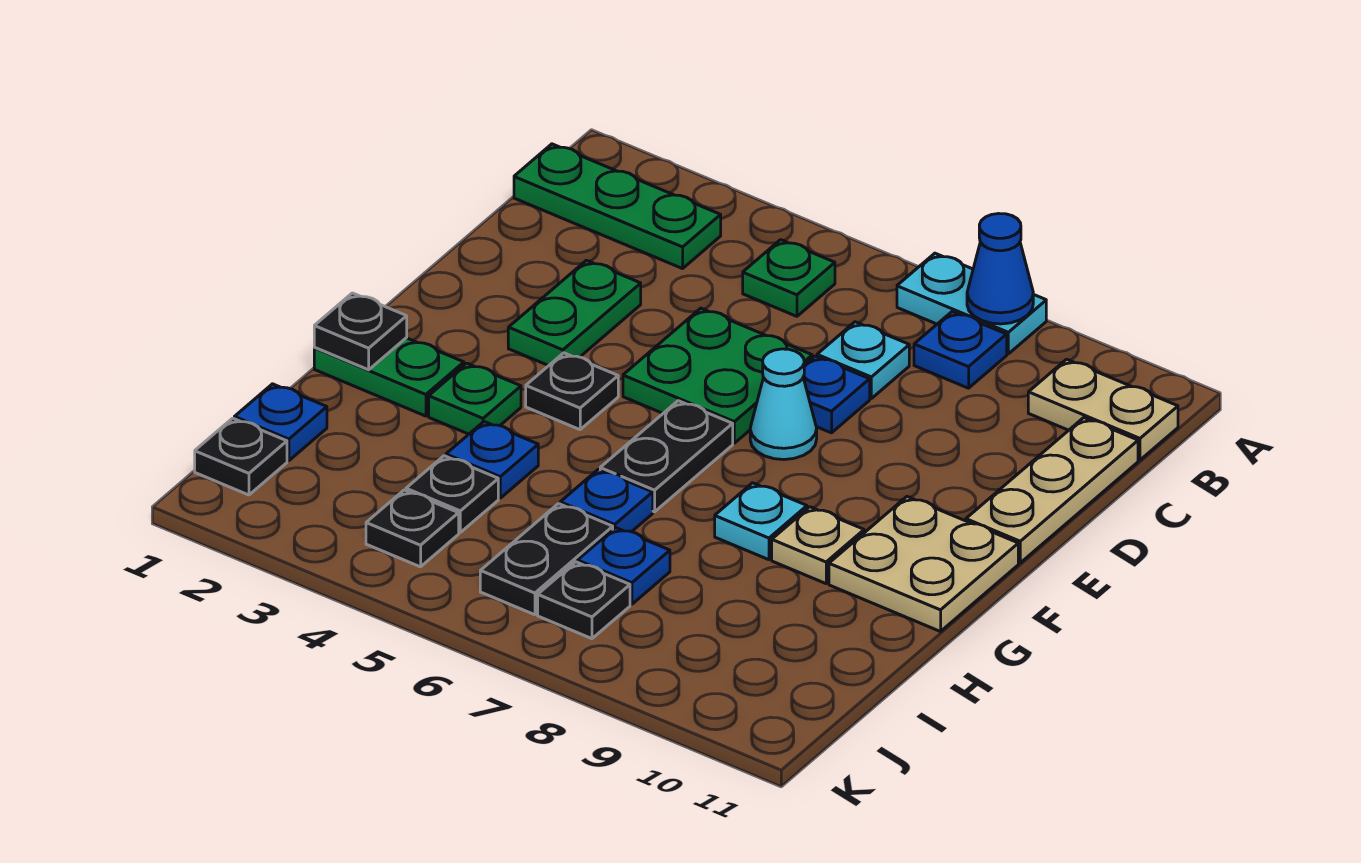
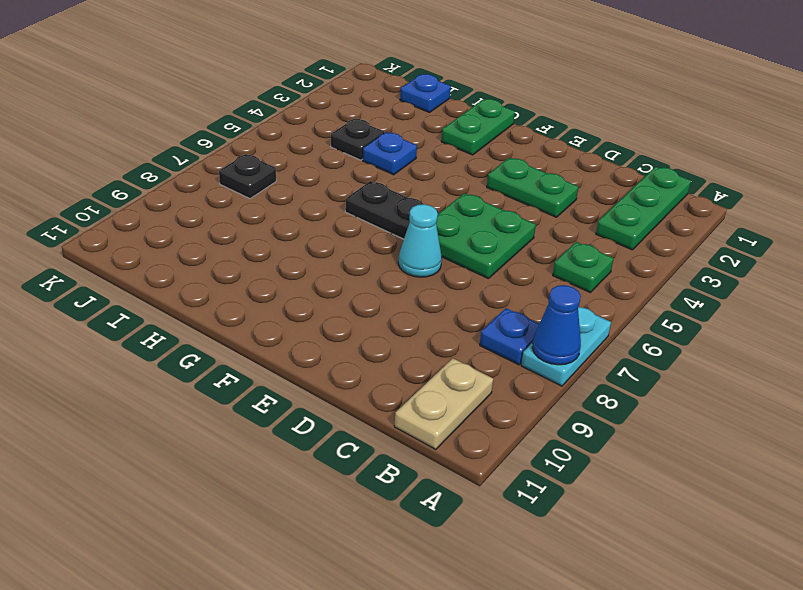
none -> cyan plate C7 level 1
none -> tan plate C11:E11 level 1
none -> blue plate D7 level 1

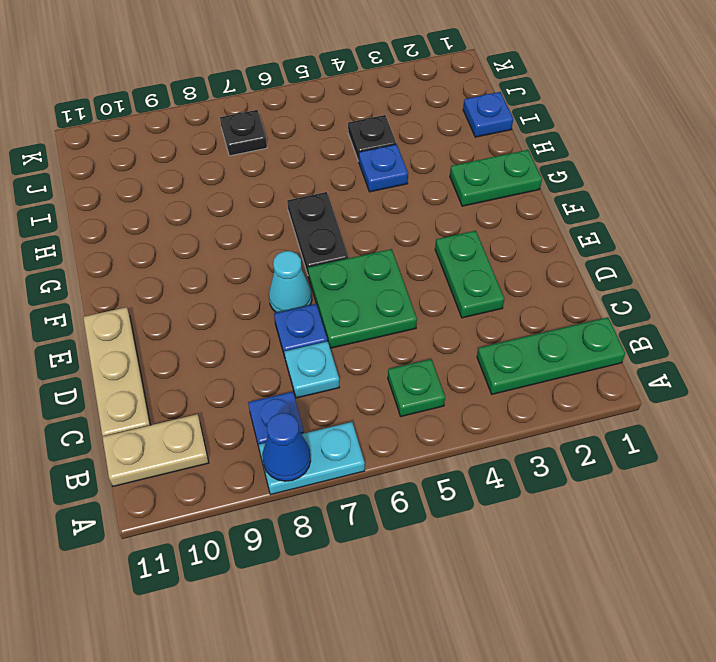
none -> black plate F4 level 1
none -> tan plate F10:G11 level 1
none -> green plate G3 level 1

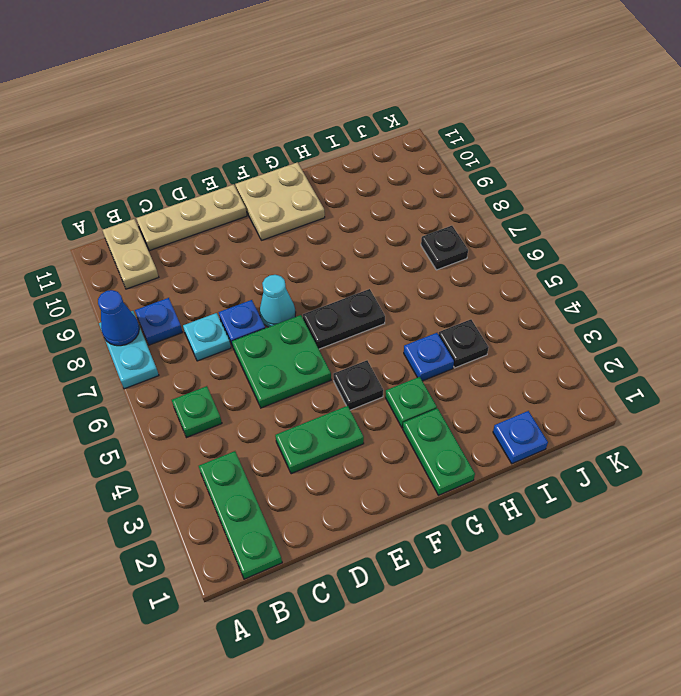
none -> cyan plate G8 level 1
none -> tan plate G9 level 1
none -> blue plate H6 level 1

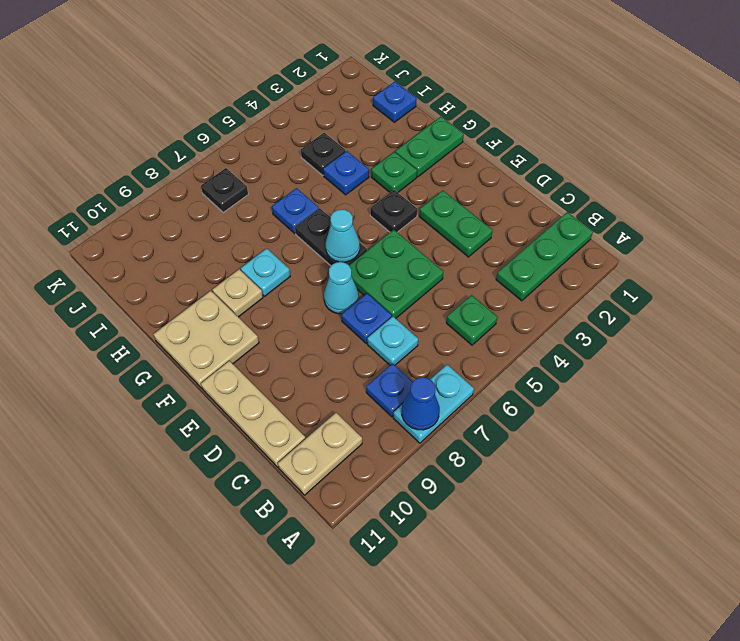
cyan cone F6 level 2 -> none
none -> black plate I6:J6 level 1
none -> blue plate I7 level 1
none -> black plate J1 level 1

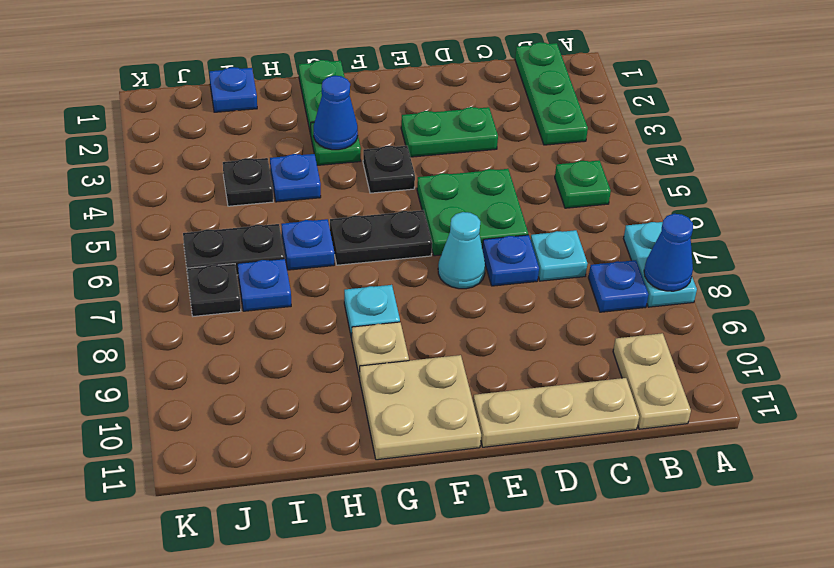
blue cone G3 level 2 -> none
none -> black plate J1 level 1
none -> black plate J4 level 1
none -> black plate G1 level 2

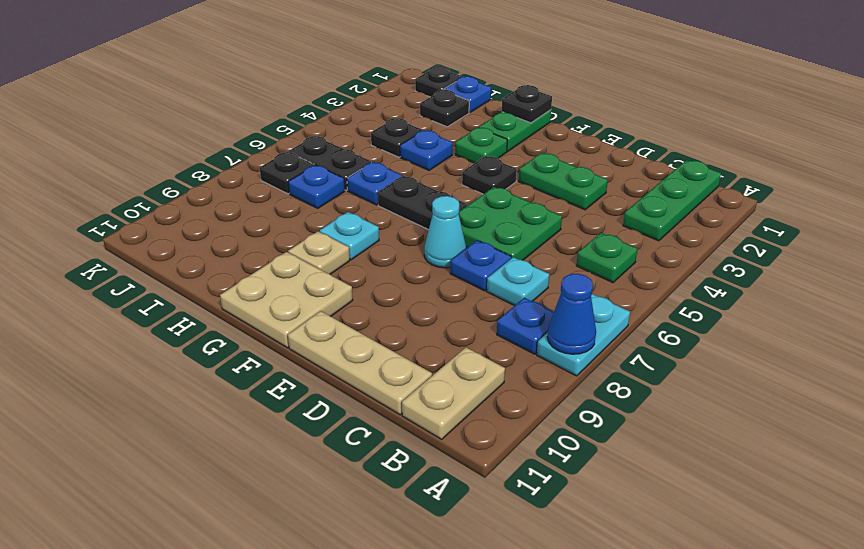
black plate I2 level 1 -> black plate J4 level 1

